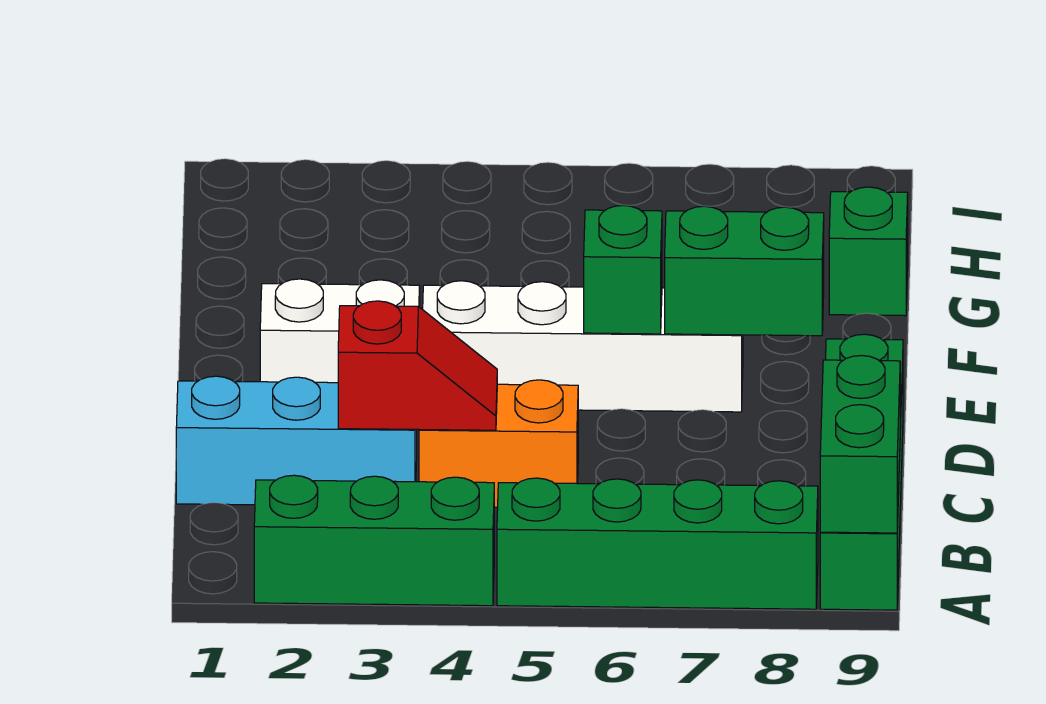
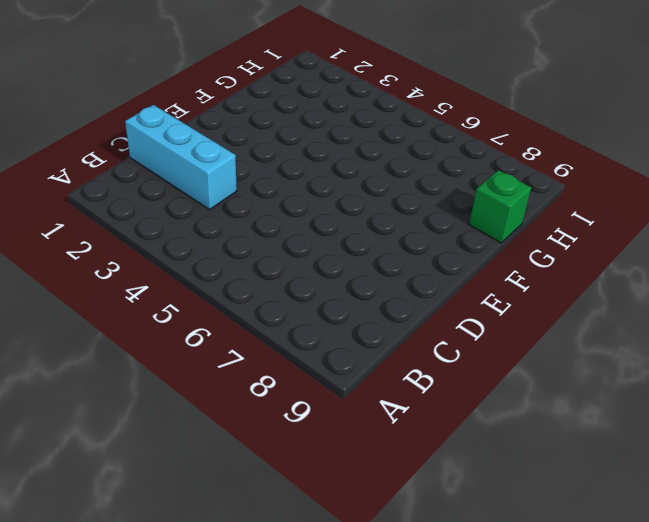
none -> green brick A2:A4 level 1
none -> green brick A5:A8 level 1
none -> green brick A9:D9 level 1

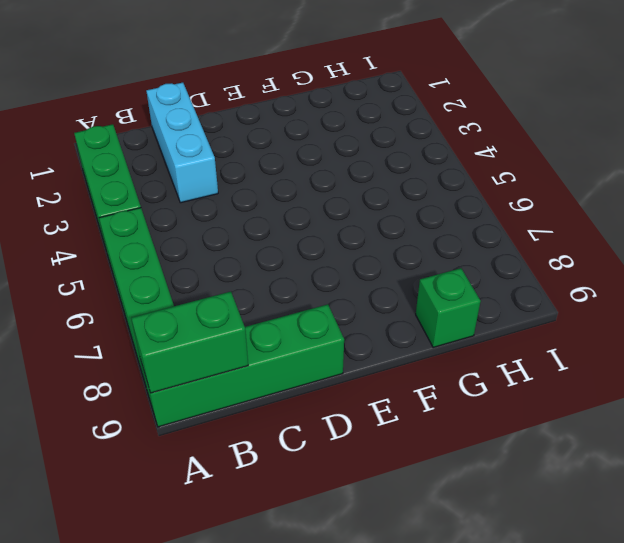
none -> orange brick C4:C5 level 1
none -> white brick E2:E3 level 1
none -> white brick E4:E7 level 1

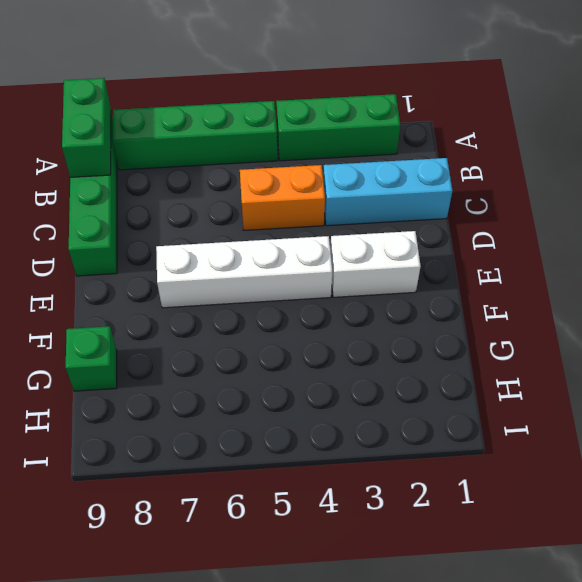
none -> red slope C3:C4 level 2 top 3
none -> green brick E6 level 2
none -> green brick E7:E8 level 2

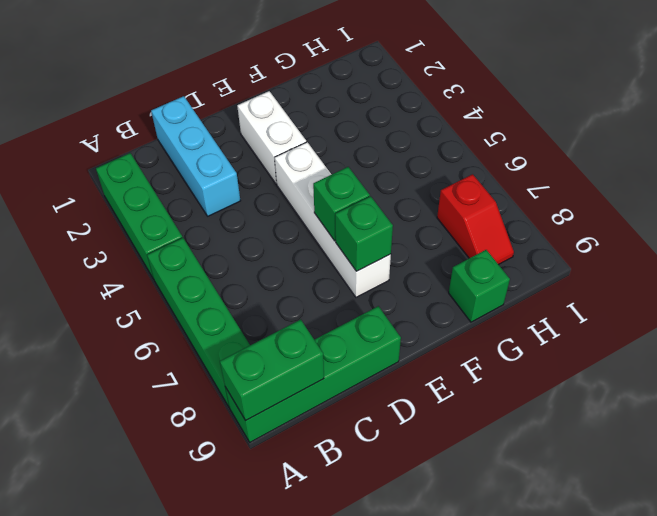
green brick E7 level 2 -> green brick E7:E8 level 2
red slope H7:H8 level 1 top 7 -> red slope C3:C4 level 2 top 3
none -> orange brick C4:C5 level 1

